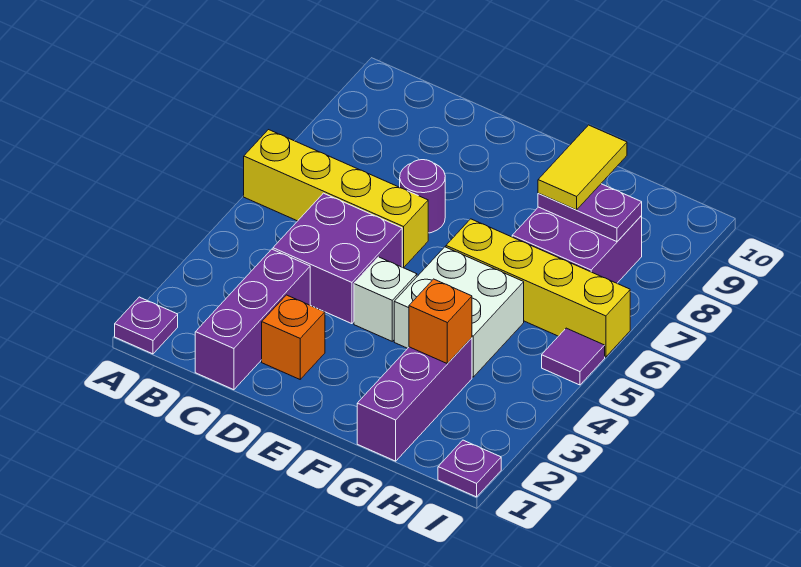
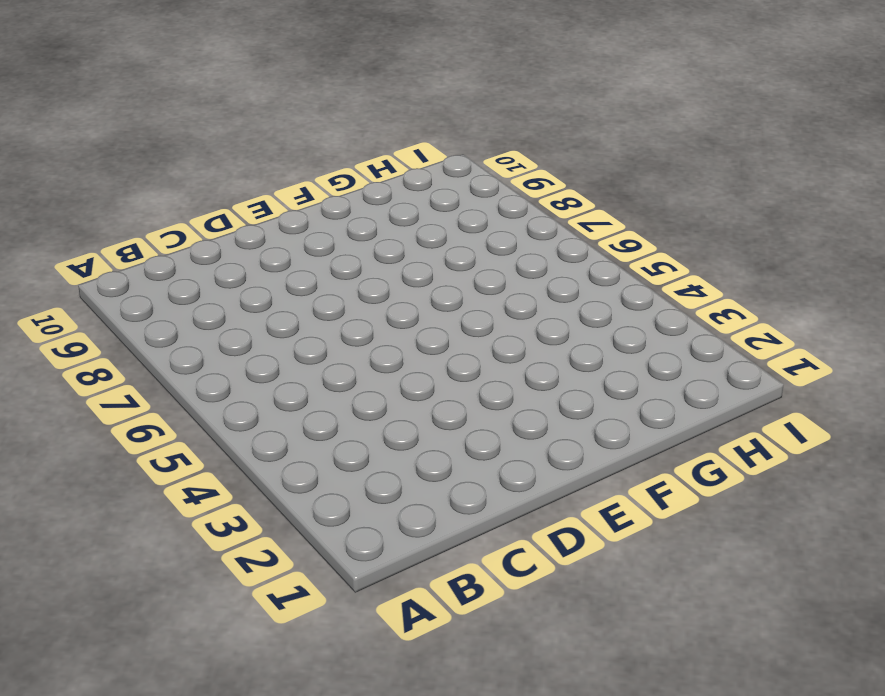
none -> purple plate A1 level 1
none -> yellow brick A6:D6 level 1
none -> purple brick C1:C3 level 1

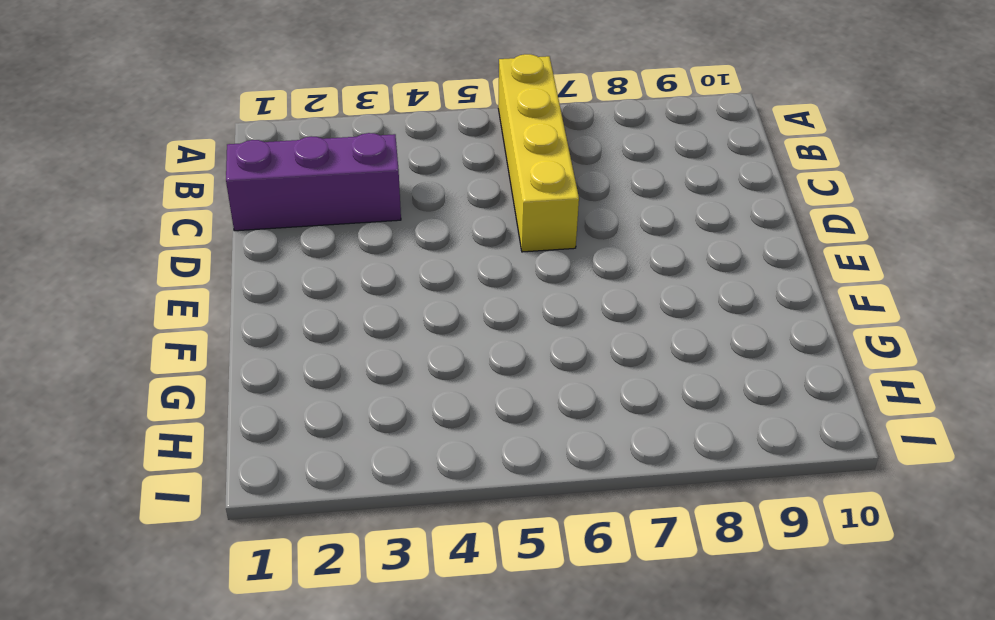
none -> purple plate A1 level 1
none -> purple brick C4:D5 level 1
none -> orange brick D2 level 1

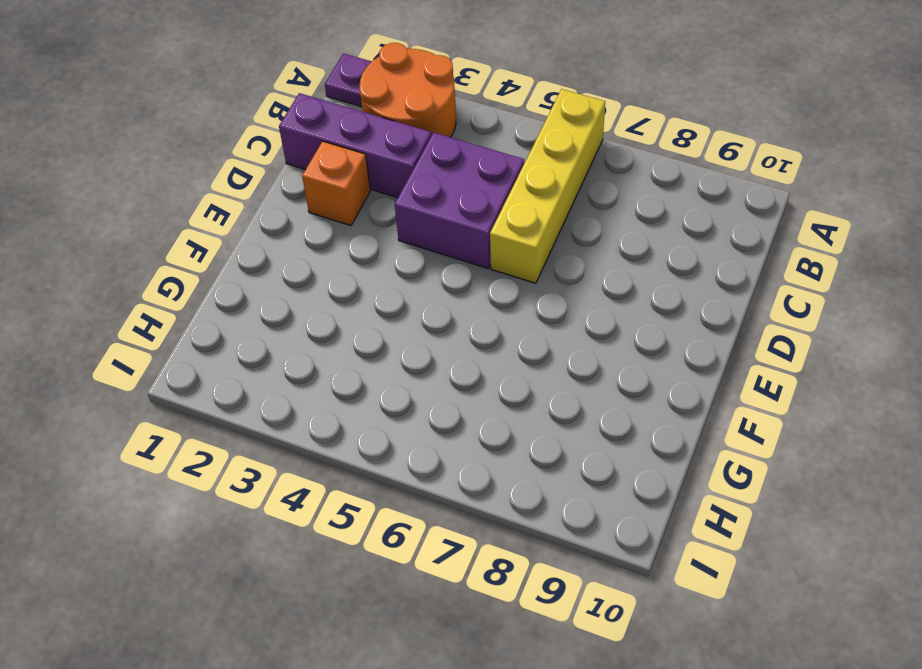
orange round brick A2:B3 level 1 -> none
none -> purple round brick D7 level 1
none -> white brick E4 level 1
none -> white brick F4:G5 level 1

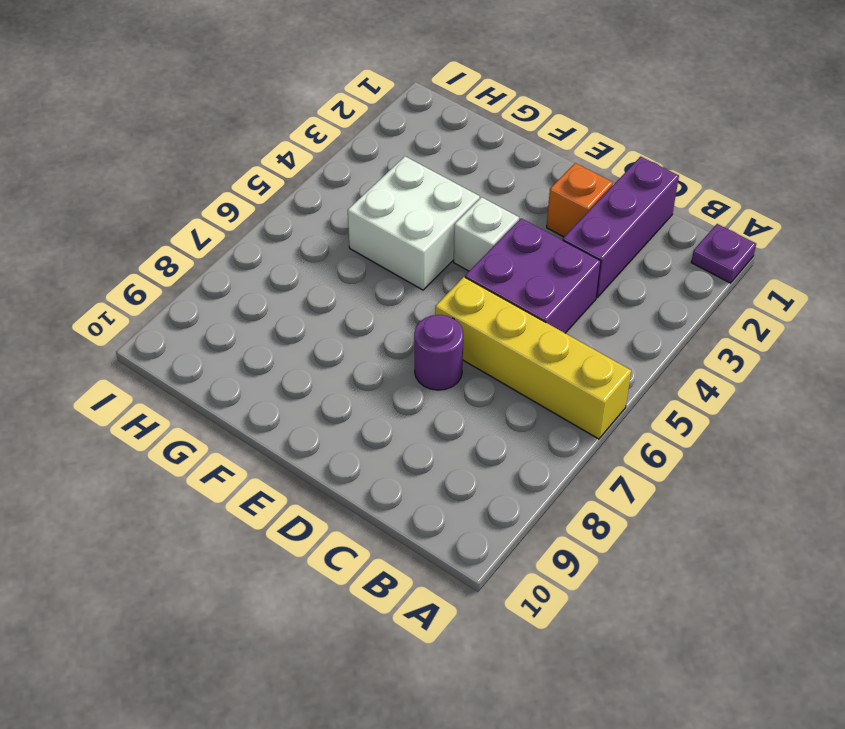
none -> yellow brick F6:I6 level 1
none -> purple brick G1:G3 level 1
none -> purple brick G7:H8 level 1

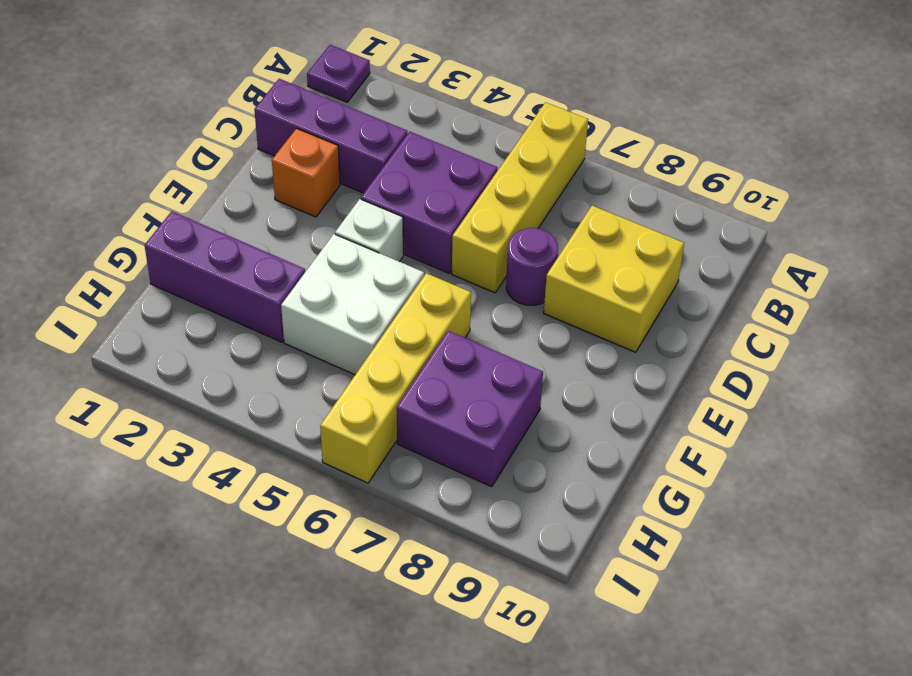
yellow brick C8:D9 level 1 -> none
none -> purple plate I1 level 1
none -> purple tile I5 level 1
none -> orange brick G3 level 2

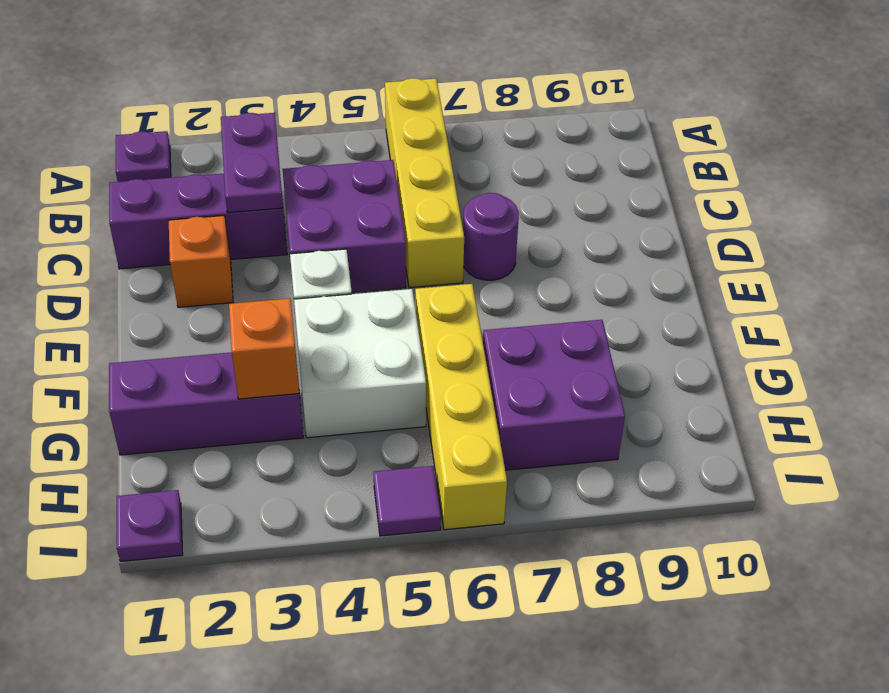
purple plate B3:C3 level 2 -> purple plate G8:H8 level 2
none -> yellow tile G8:G9 level 3

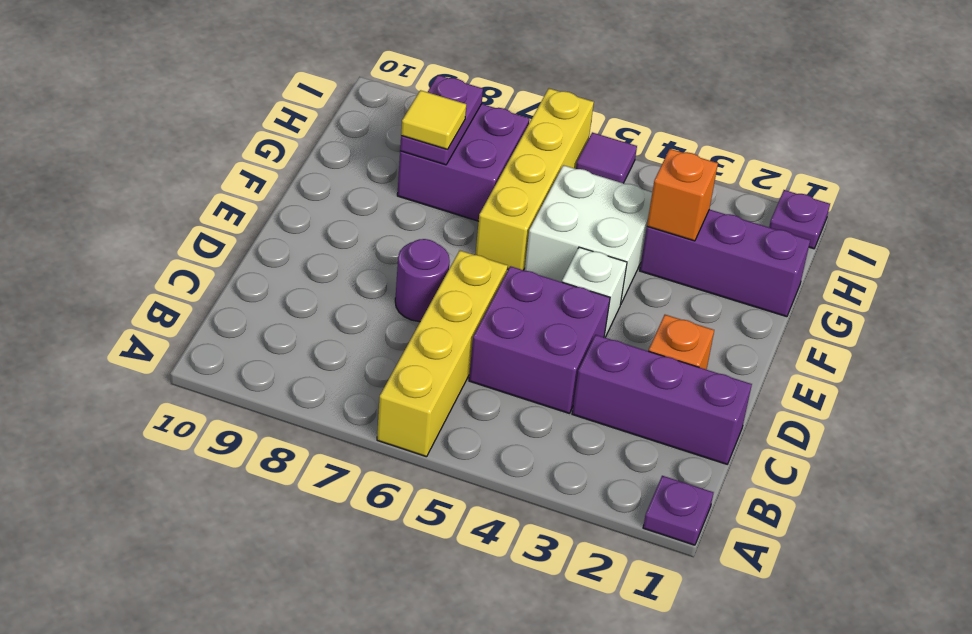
yellow tile G8 level 3 -> yellow tile G8:G9 level 3

